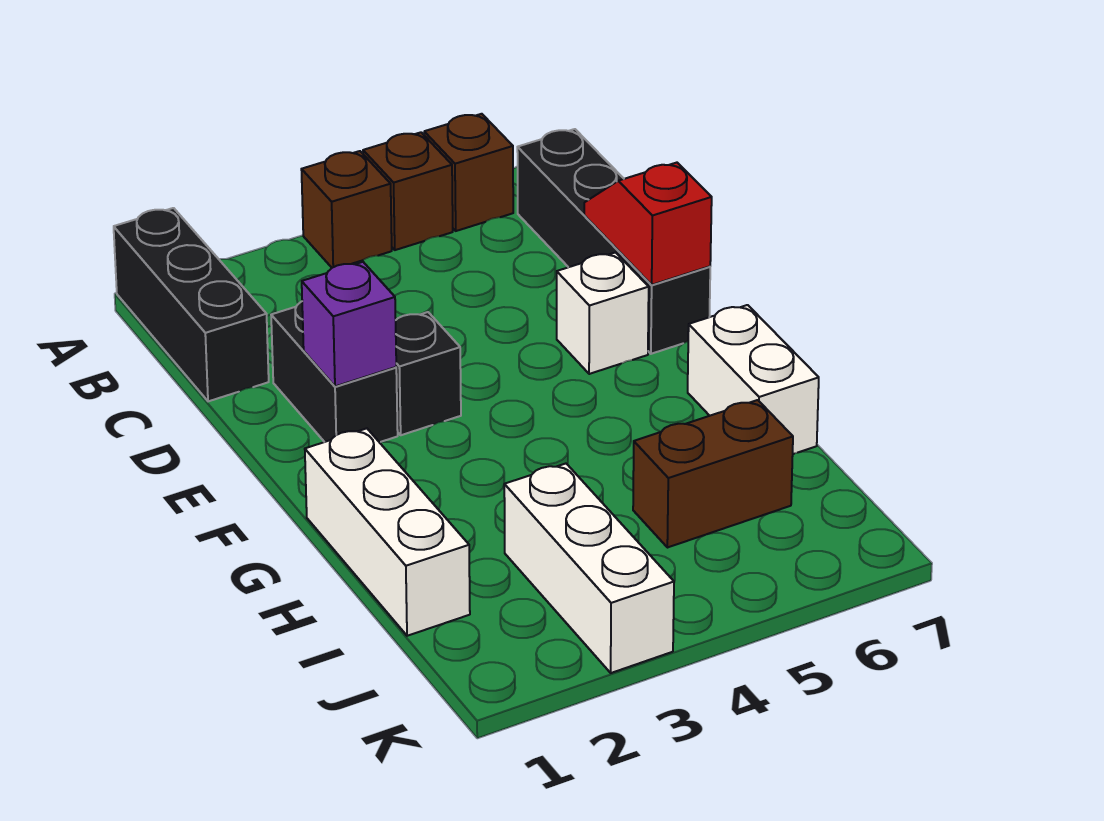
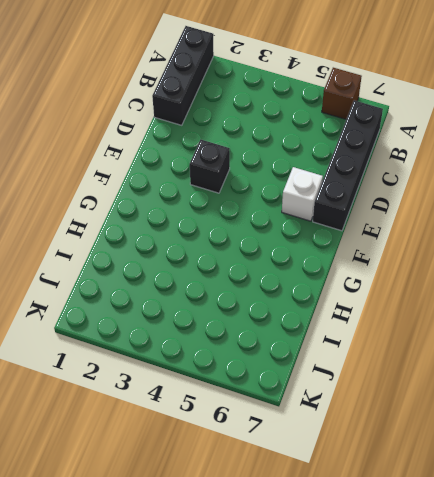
none -> brown brick A4 level 1
none -> brown brick A5 level 1
none -> black brick D2:E2 level 1

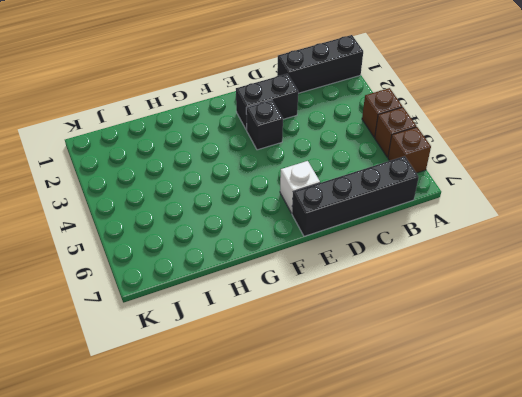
none -> white brick G1:I1 level 1
none -> white brick G7:H7 level 1
none -> white brick I3:K3 level 1

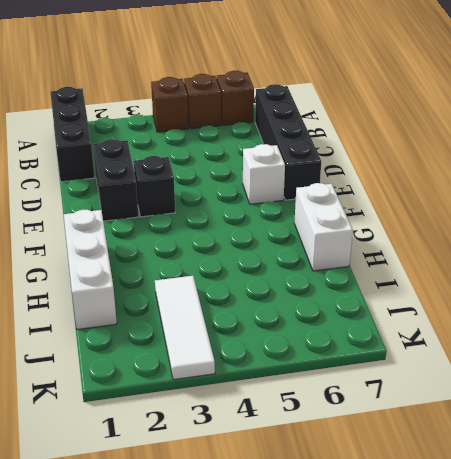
white tile I3:K3 level 1 -> white brick I3:K3 level 1
none -> brown brick I5:I6 level 1
none -> red slope D7:E7 level 2 top E
none -> purple brick E2 level 2

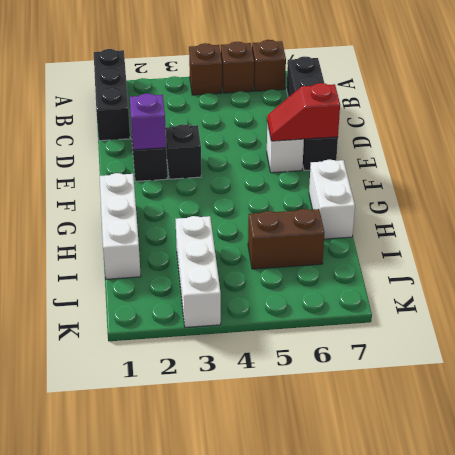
red slope E6:E7 level 2 top 7 -> red slope D7:E7 level 2 top E

